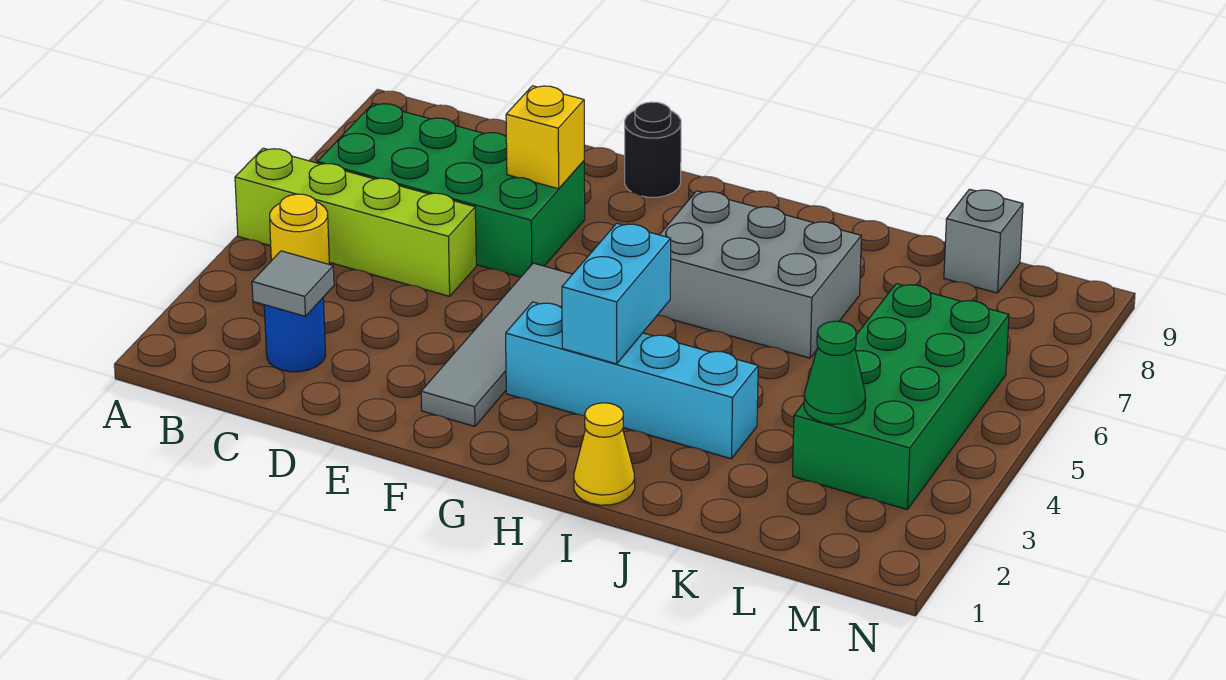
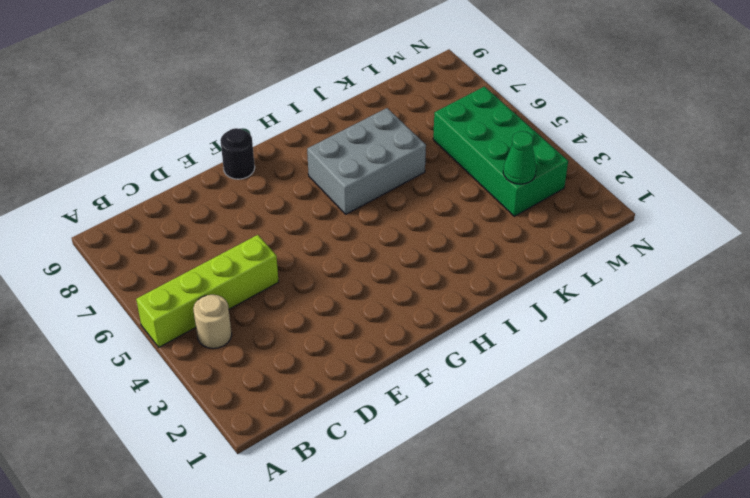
tan round brick B4 level 1 -> yellow round brick B4 level 1
none -> green brick B6:E7 level 1
none -> blue round brick C2 level 1
none -> grey tile F2:F5 level 1

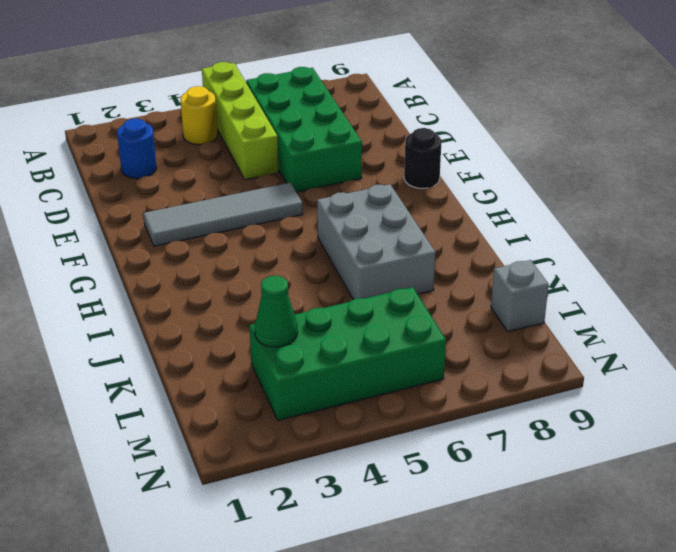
none -> cyan brick G3:J3 level 1
none -> yellow cone I1 level 1
none -> grey tile C2 level 2

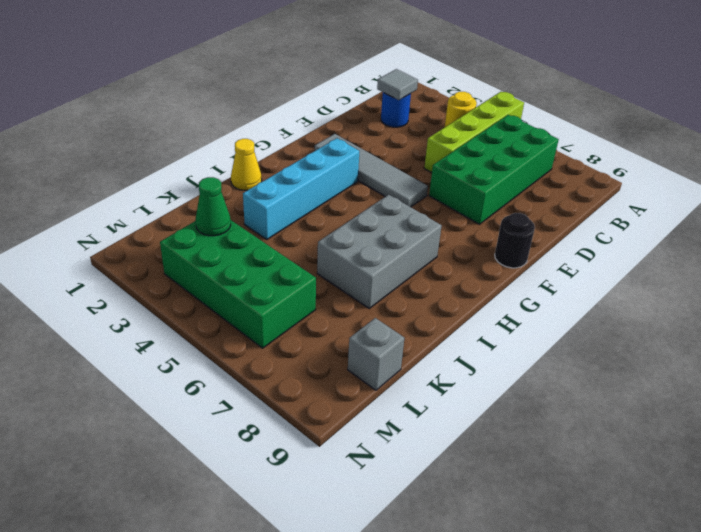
none -> yellow brick E7 level 2
none -> cyan brick H3:H4 level 2

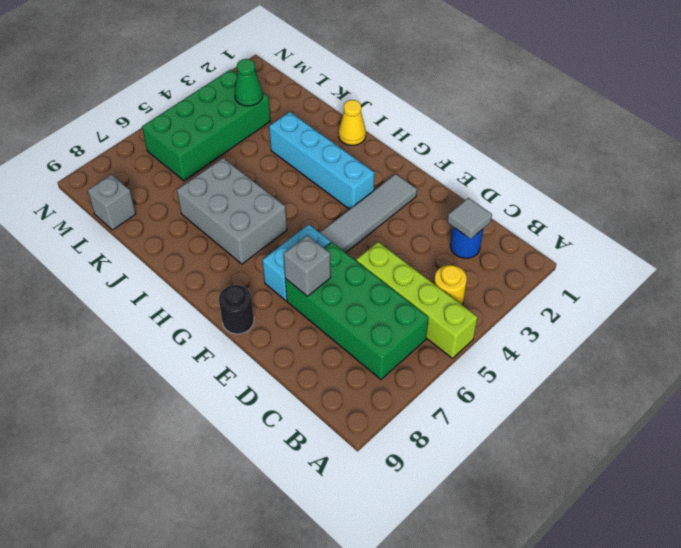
grey brick E7 level 2 -> yellow brick E7 level 2
cyan brick F6:F7 level 1 -> cyan brick H3:H4 level 2

